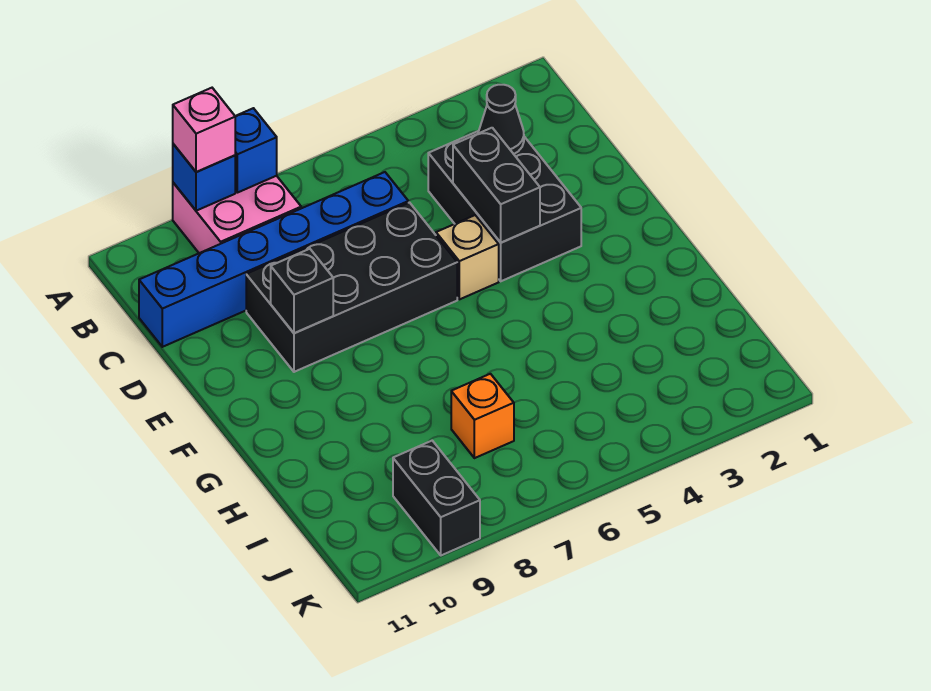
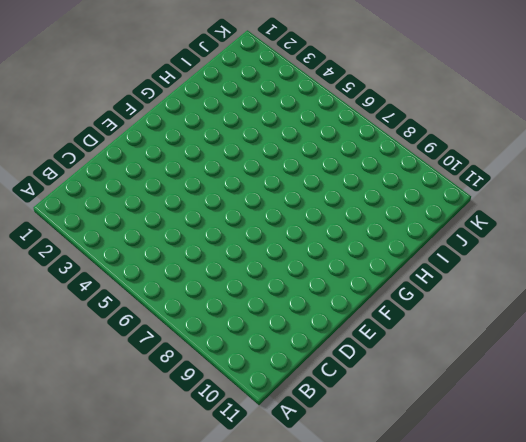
none -> pink brick A8:B9 level 1
none -> black brick C3:E4 level 1
none -> blue brick C6:C11 level 1

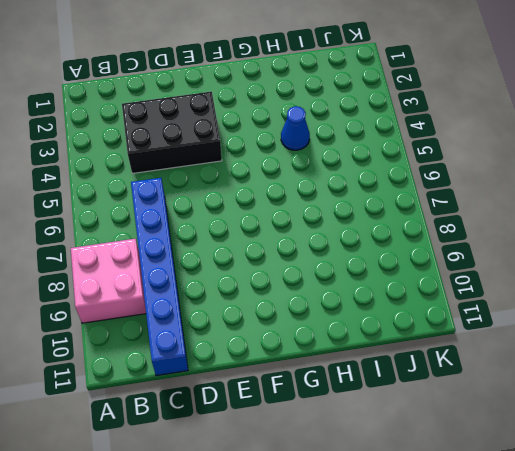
blue cone H4 level 1 -> none
none -> black brick D6:E9 level 1
none -> tan brick E5 level 1
none -> orange brick I7 level 1

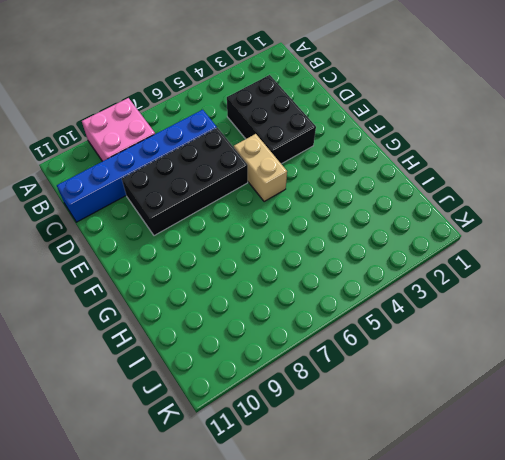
tan brick E5:F5 level 1 -> tan brick E5 level 1
none -> orange brick I7 level 1
none -> black brick J9:K9 level 1
none -> blue brick A8 level 2

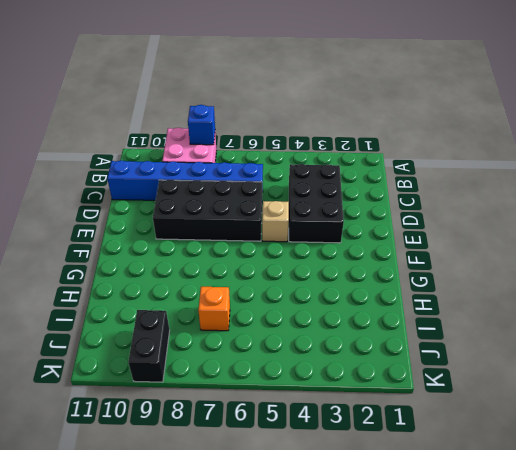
none -> blue brick A9 level 2
none -> black cone C3 level 2
none -> black brick D4:E4 level 2

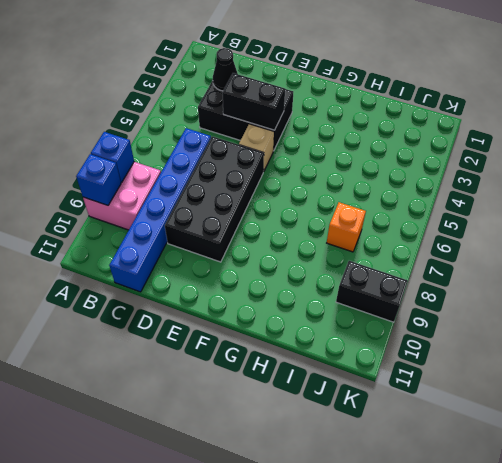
none -> black brick E9 level 2
none -> pink brick A9 level 3

